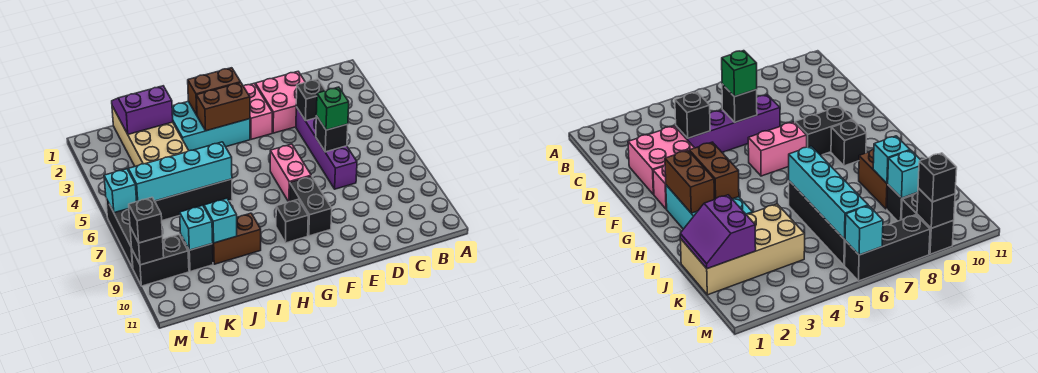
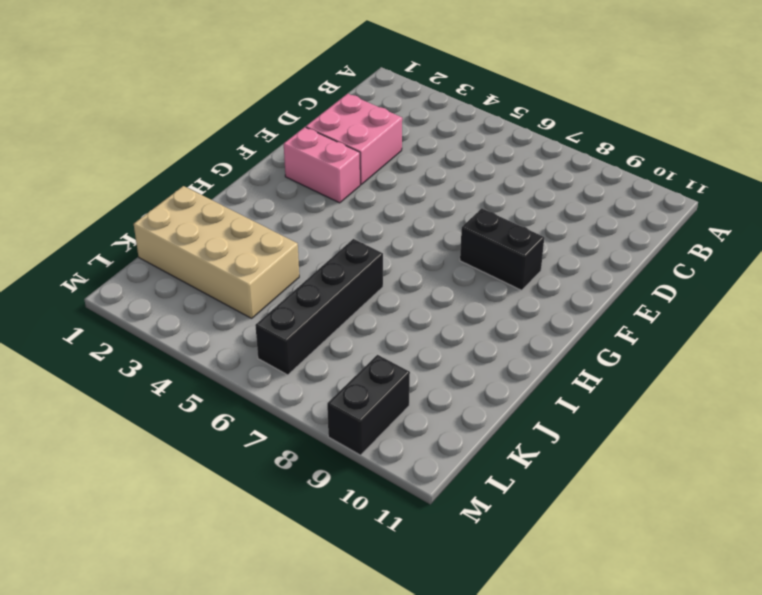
none -> purple brick D4:D7 level 1
none -> pink brick F6:F7 level 1
none -> cyan brick G2:I3 level 1

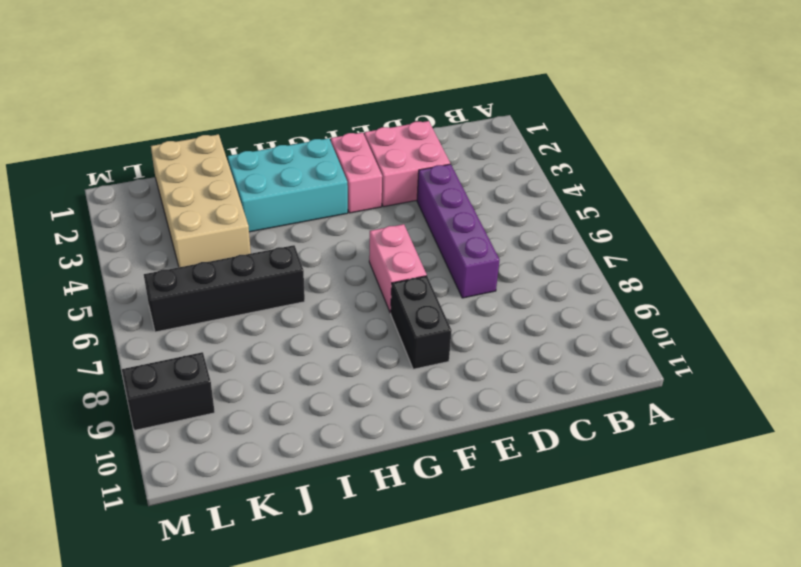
none -> black brick G9 level 1
none -> brown brick I9:J9 level 1
none -> black brick K9 level 1

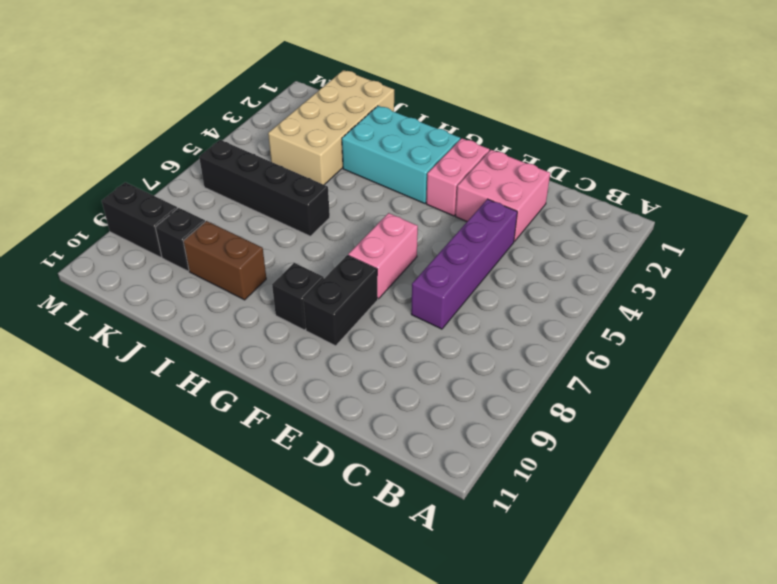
none -> black brick M6:M8 level 1
none -> black brick D4 level 2
none -> black brick D6 level 2

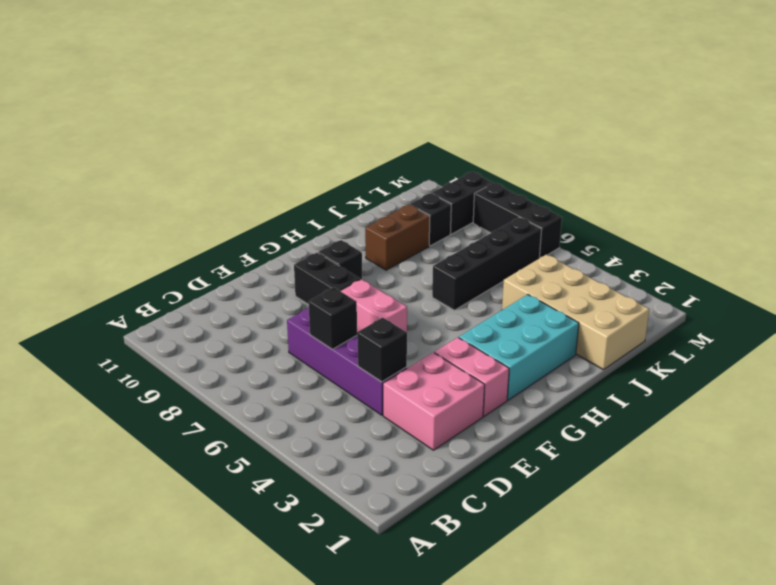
none -> brown brick G2:H2 level 2
none -> brown brick G3:H3 level 2
none -> cyan brick I6:L6 level 2

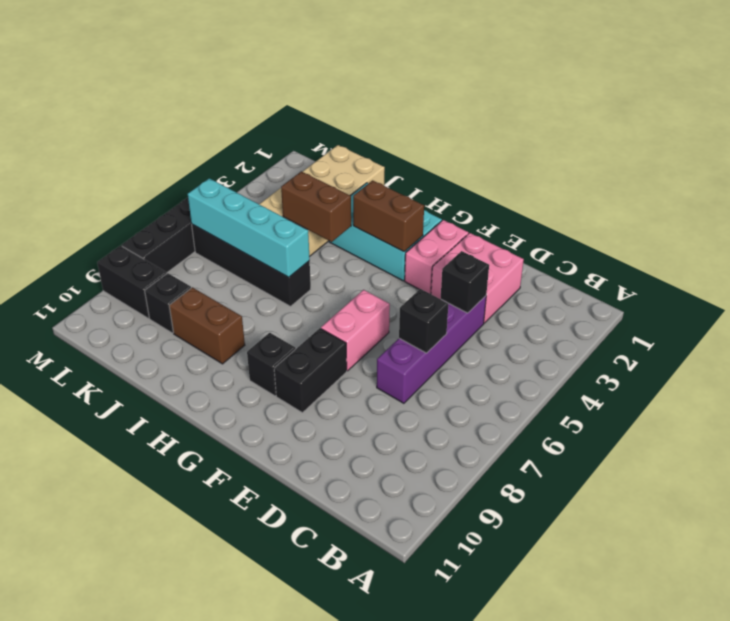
brown brick I4:J4 level 2 -> brown brick G2:H2 level 2
none -> purple slope J1:K2 level 2 top 2
none -> cyan brick J9 level 2
none -> cyan brick K9 level 2

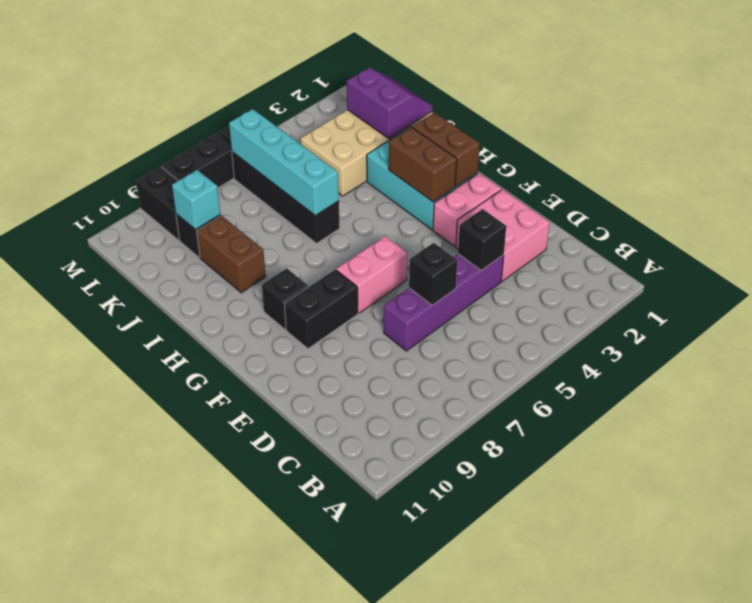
none -> cyan brick J9 level 2
none -> cyan brick M6 level 2
none -> black brick M9 level 2

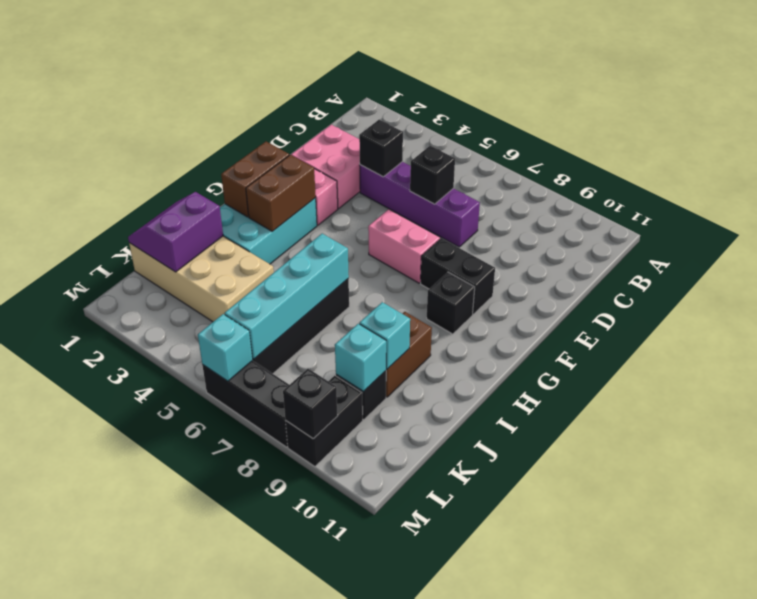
none -> green brick D6 level 3
none -> black brick M9 level 3

